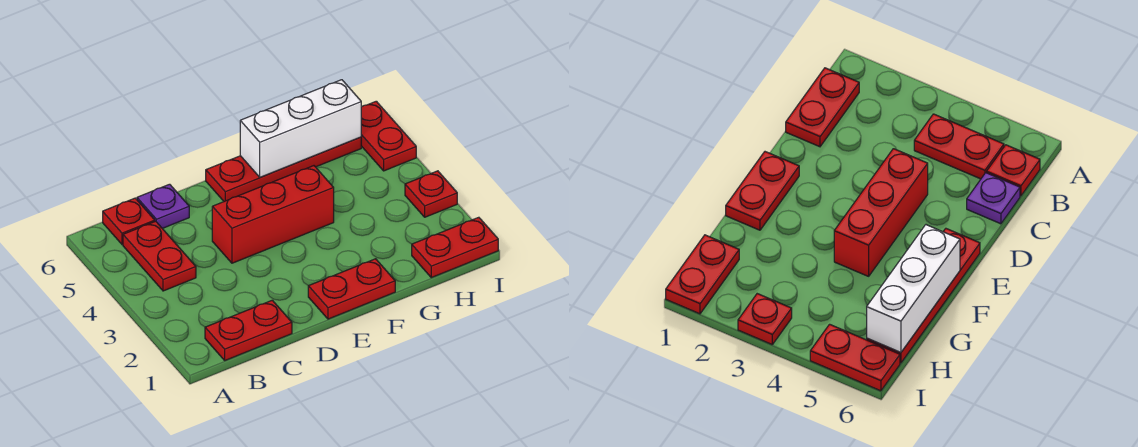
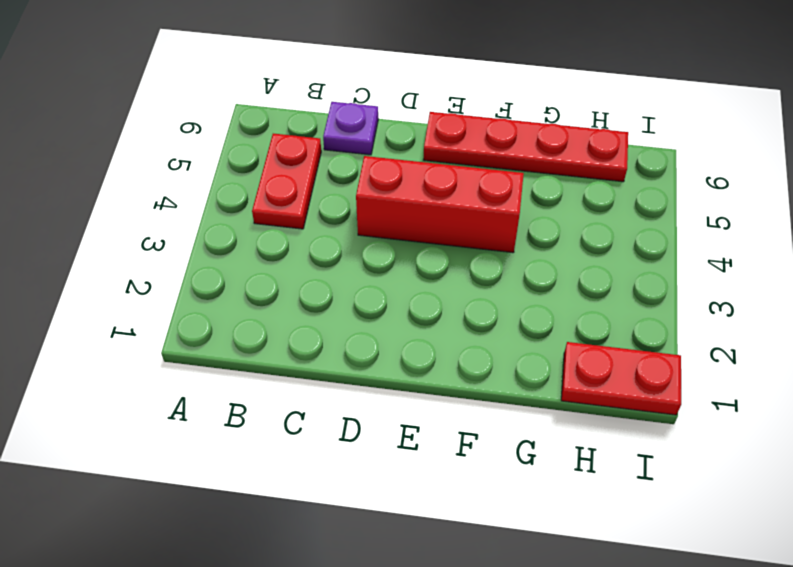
none -> red plate B1:C1 level 1
none -> red plate B6 level 1

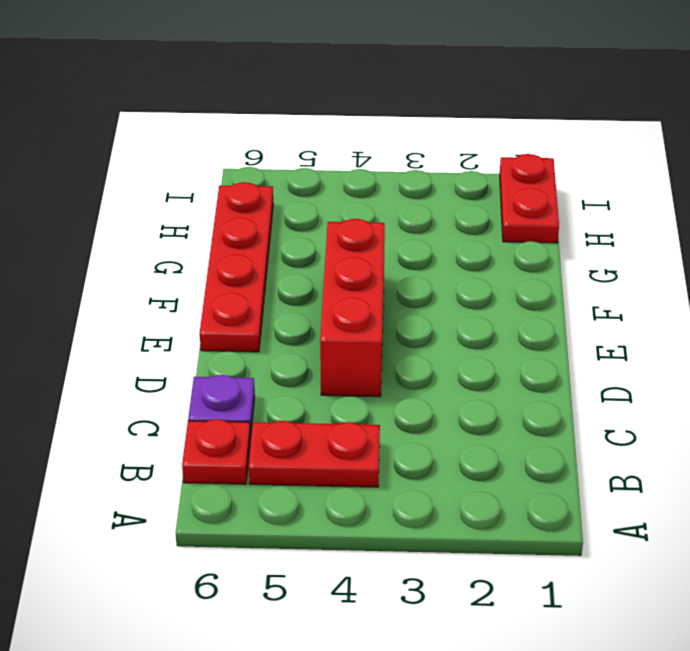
none -> red plate B1:C1 level 1
none -> red plate E1:F1 level 1

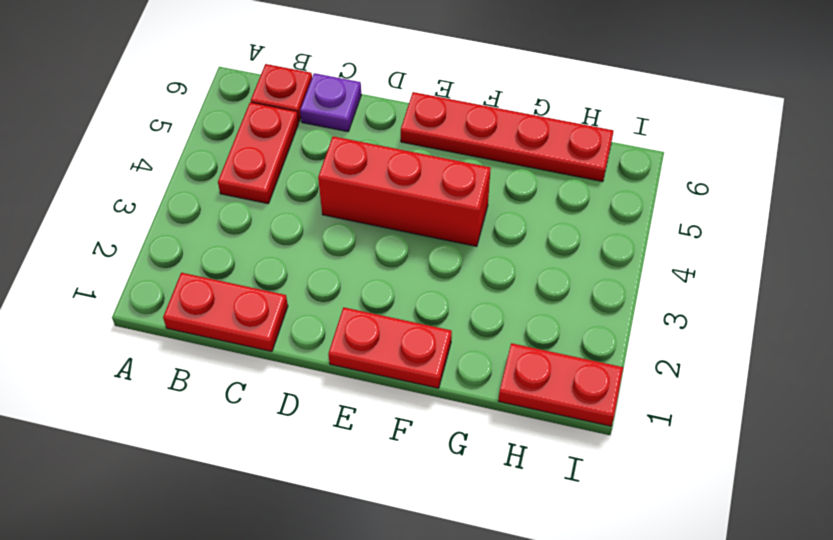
none -> red plate I3 level 1
none -> red plate I5:I6 level 1

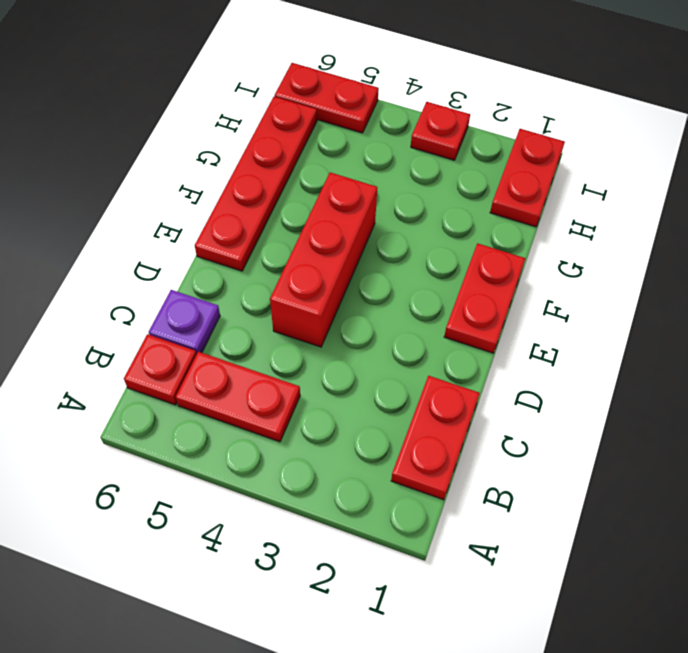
none -> white brick F6:H6 level 2

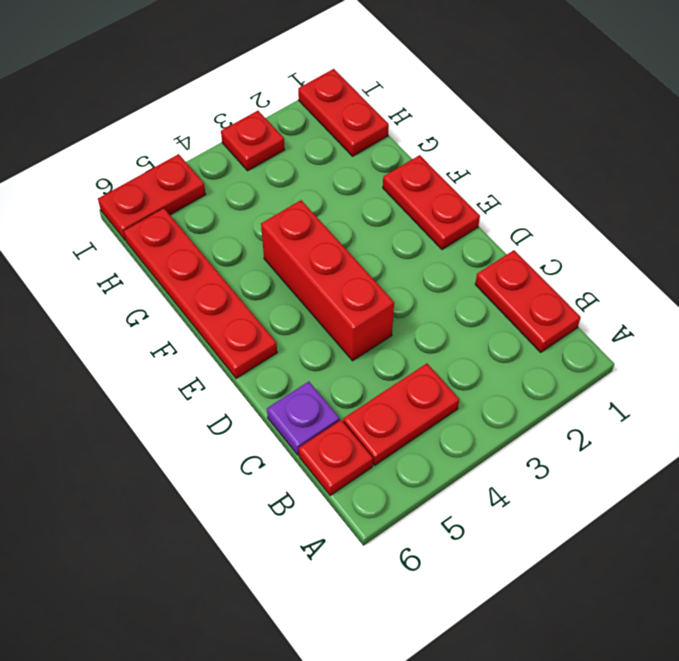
none -> white brick F6:H6 level 2

